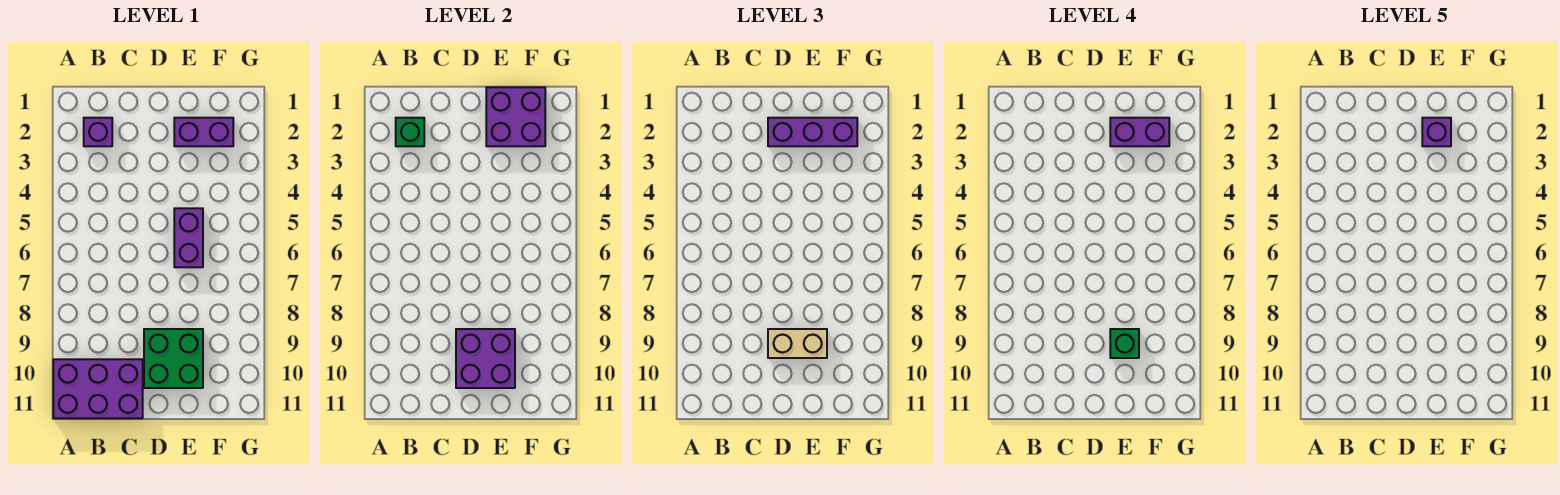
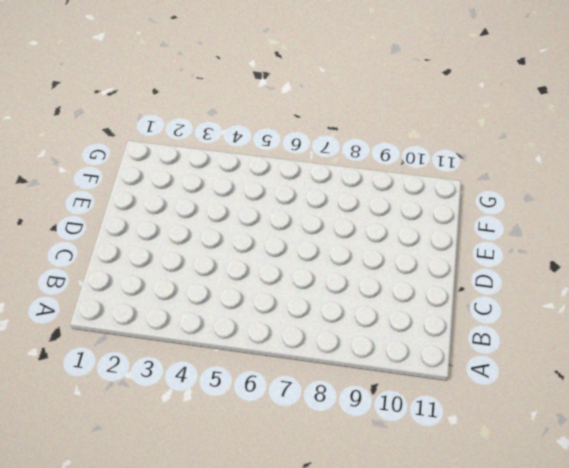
none -> purple brick A10:C11 level 1
none -> purple brick B2 level 1
none -> green brick D9:E10 level 1

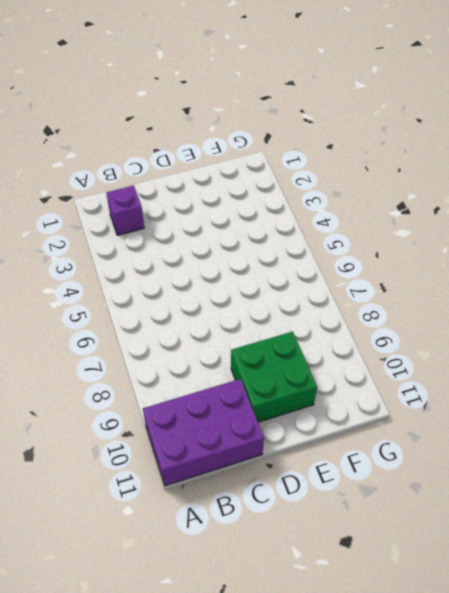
none -> purple brick E2:F2 level 1
none -> purple brick E5:E6 level 1
none -> green brick B2 level 2

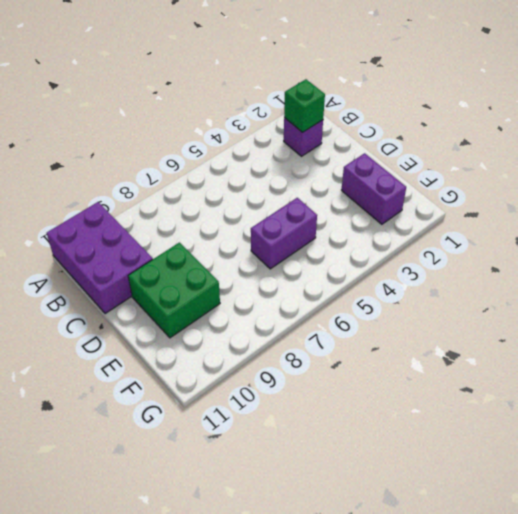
none -> purple brick D9:E10 level 2
none -> purple brick E1:F2 level 2
none -> purple brick D2:F2 level 3

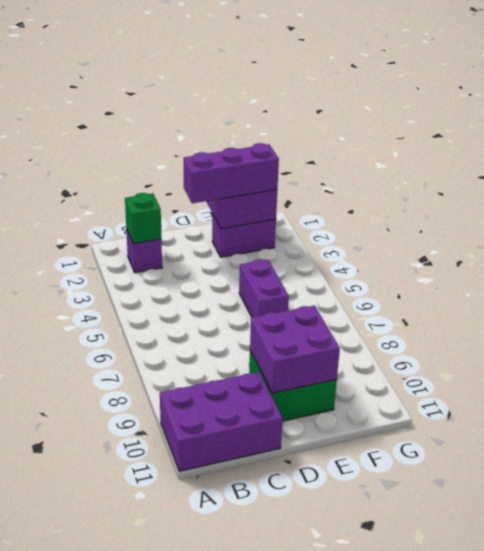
none -> tan brick D9:E9 level 3
none -> purple brick E2:F2 level 4
none -> green brick E9 level 4

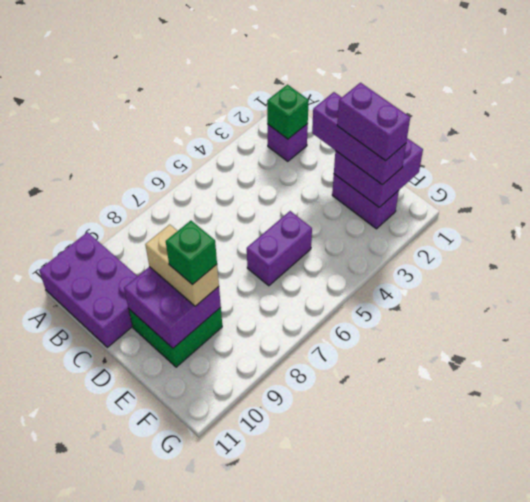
none -> purple brick E2 level 5

